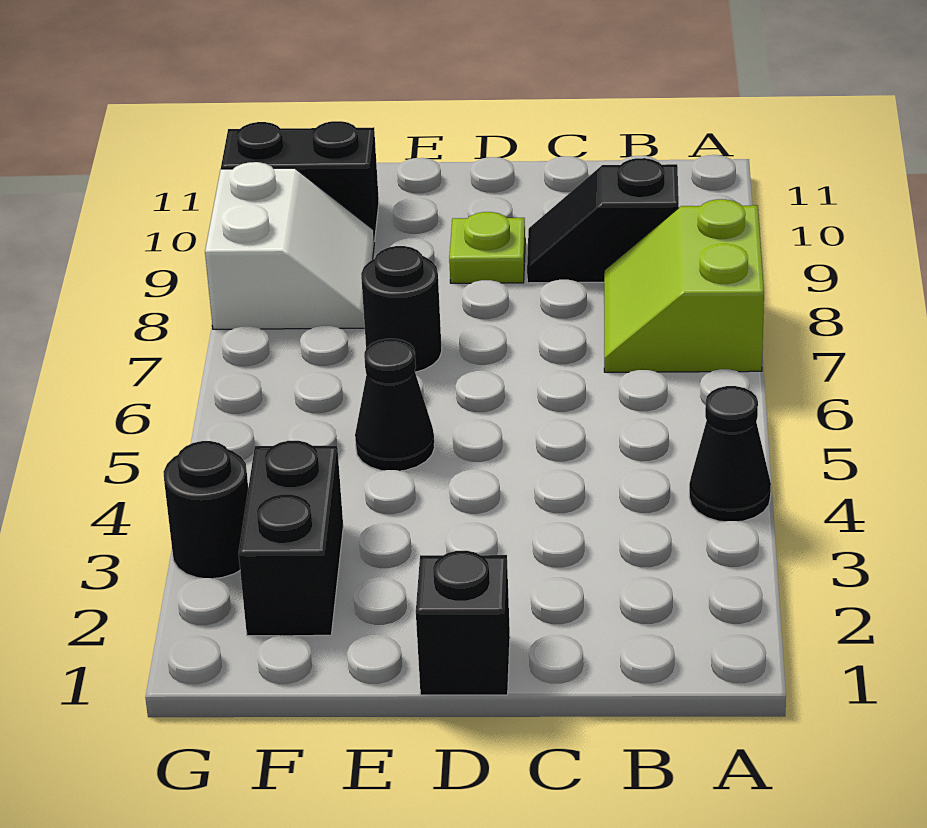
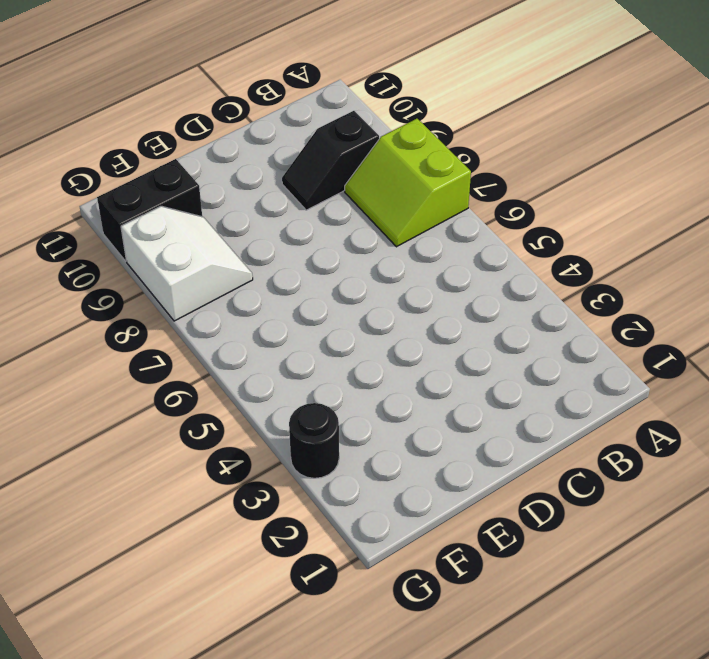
none -> black cone A4 level 1
none -> black brick D1 level 1

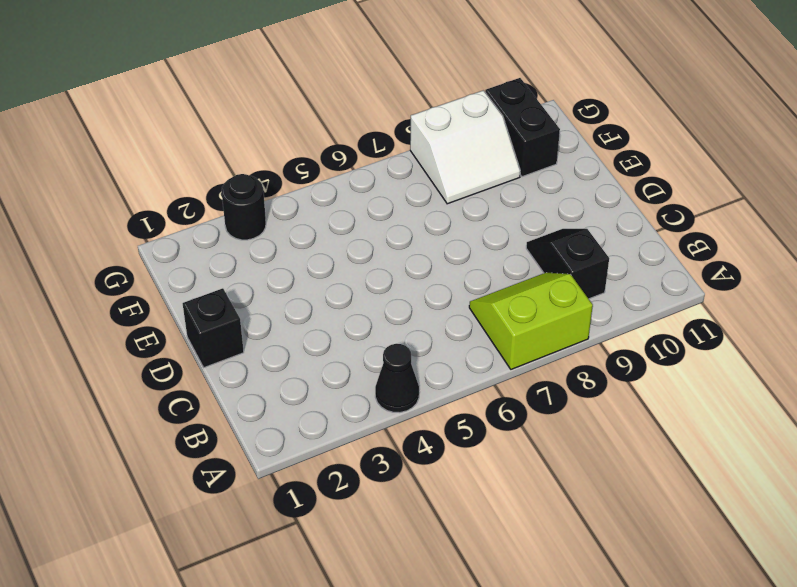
none -> lime plate D9 level 1
none -> black cone E5 level 1

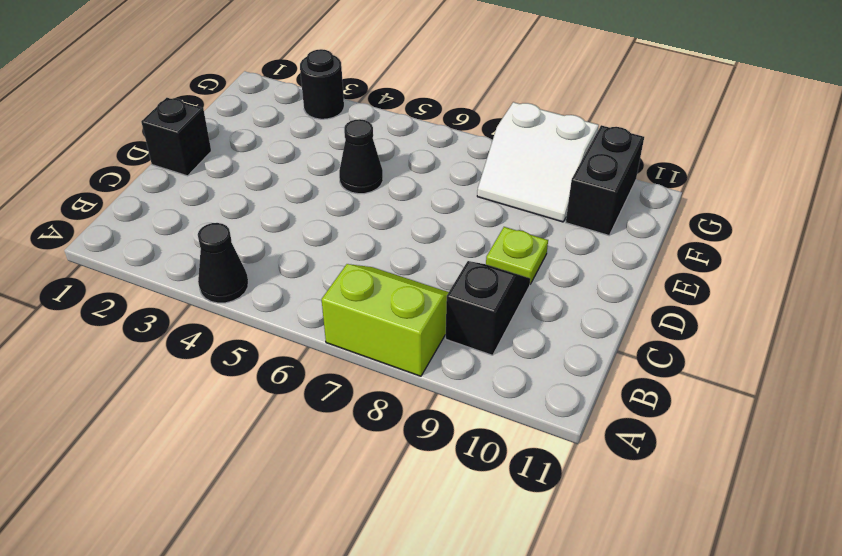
none -> black round brick E7 level 1
none -> black brick F2:F3 level 1

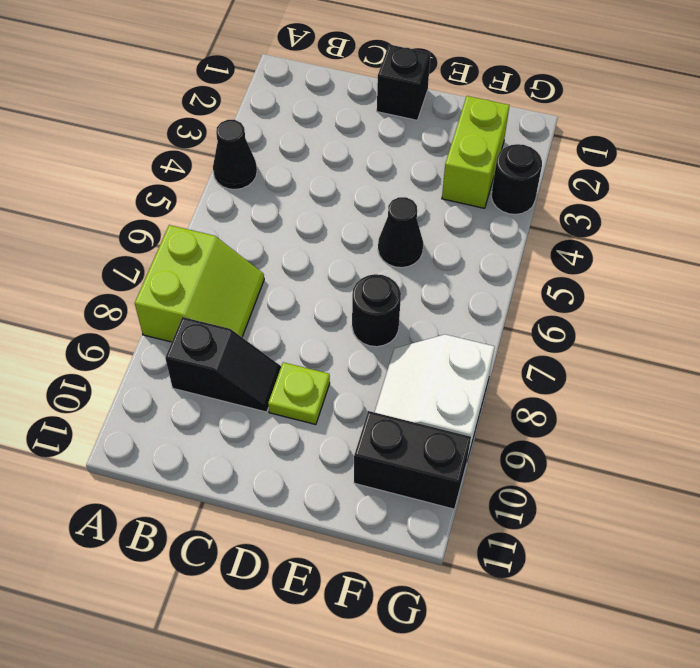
lime brick F2:F3 level 1 -> black brick F2:F3 level 1

